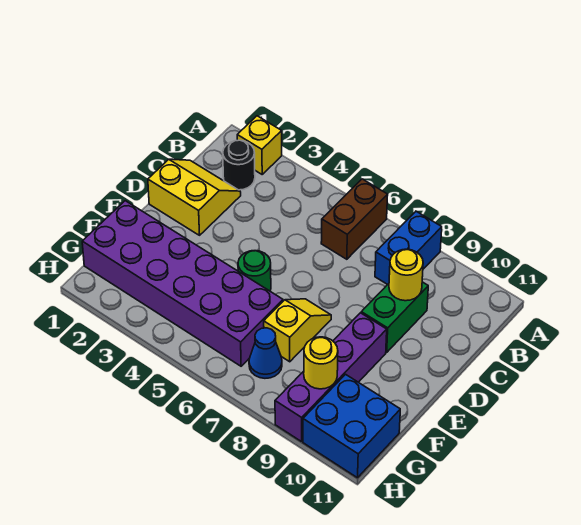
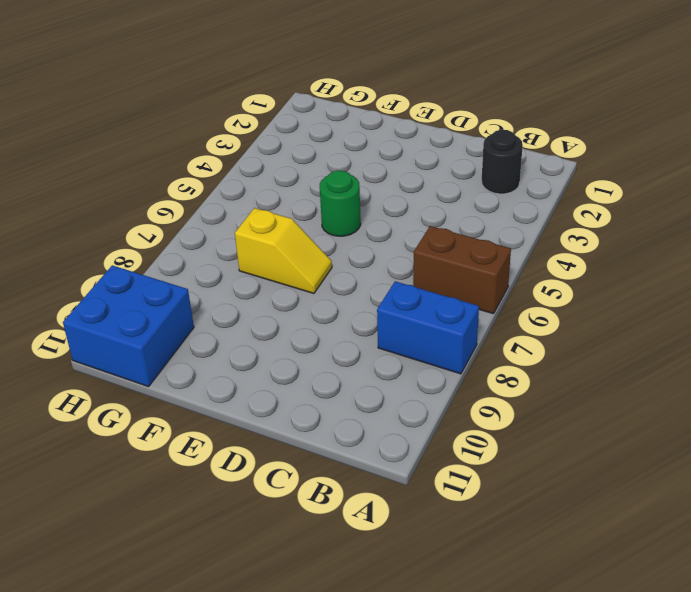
none -> yellow brick A2 level 1
none -> yellow slope C1:D2 level 1 top D
none -> green brick C9:D9 level 1

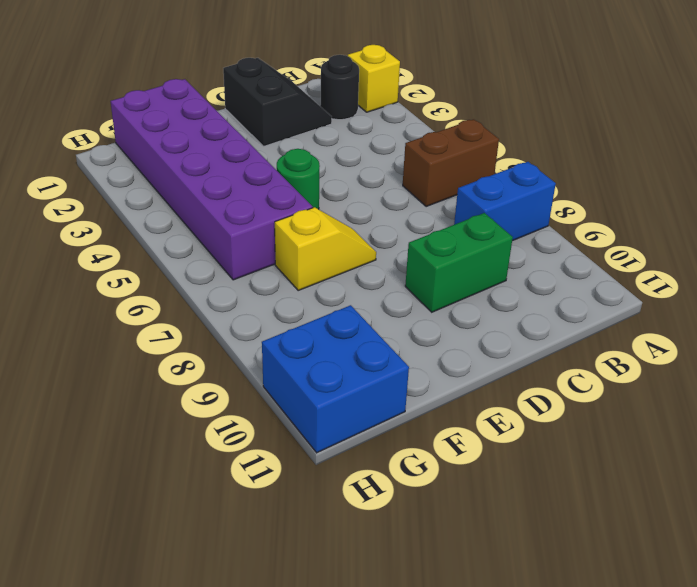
black slope C1:D2 level 1 top D -> yellow slope C1:D2 level 1 top D
none -> purple brick E9:H9 level 1
none -> blue cone G7 level 1
none -> yellow round brick C9 level 2

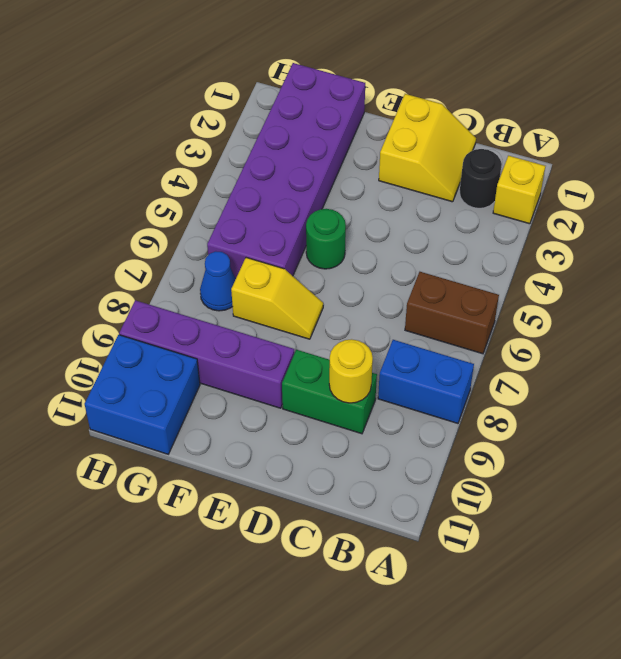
none -> yellow round brick G9 level 2

